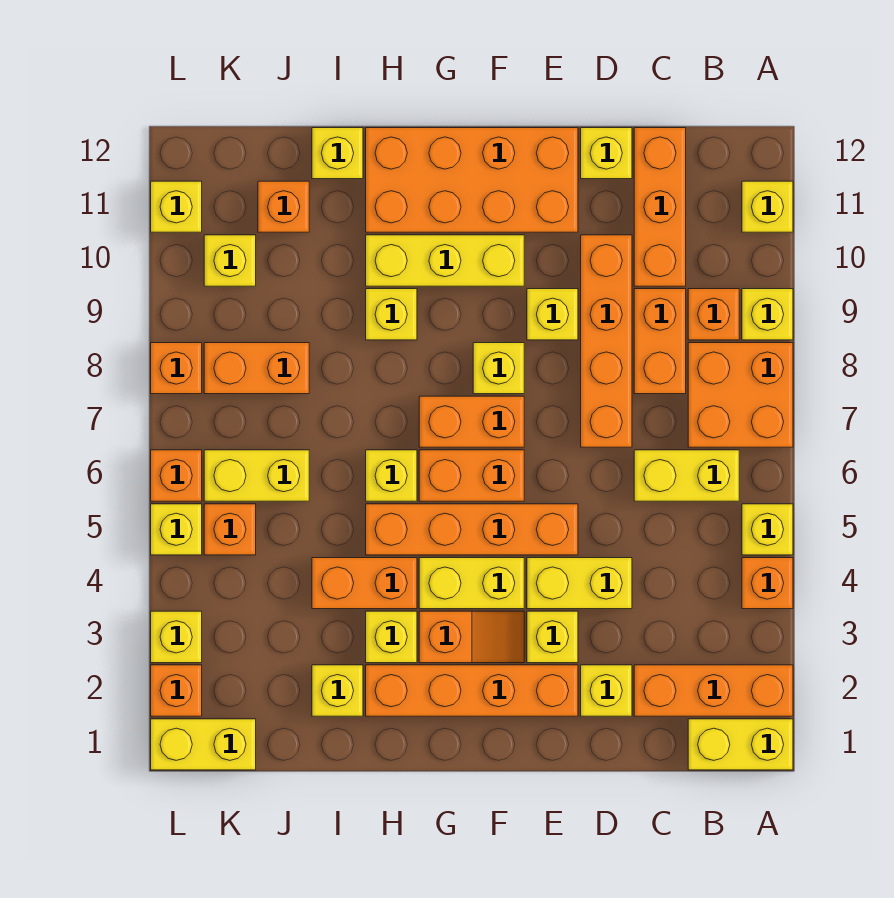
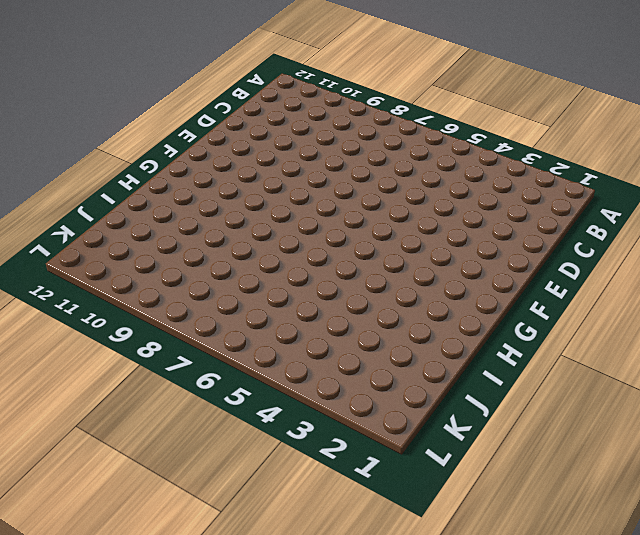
none -> yellow brick A1:B1 level 1
none -> orange brick A2:C2 level 1
none -> orange brick A4 level 1
none -> yellow brick A5 level 1

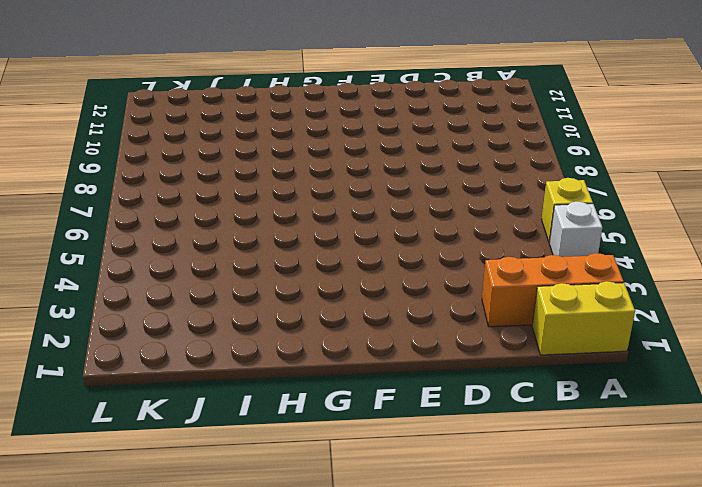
white brick A4 level 1 -> orange brick A4 level 1
none -> orange brick A7:B8 level 1
none -> yellow brick A9 level 1
none -> yellow brick A11 level 1
none -> yellow brick B6:C6 level 1

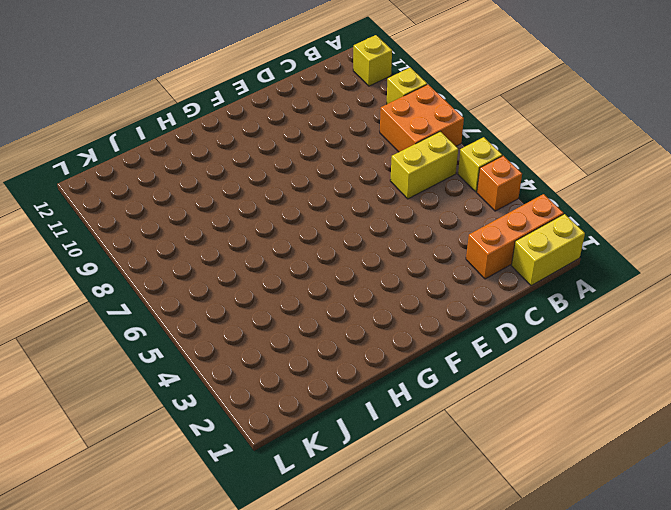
none -> orange brick B9 level 1
none -> orange brick C8:C9 level 1
none -> orange brick C10:C12 level 1
none -> yellow brick D2 level 1

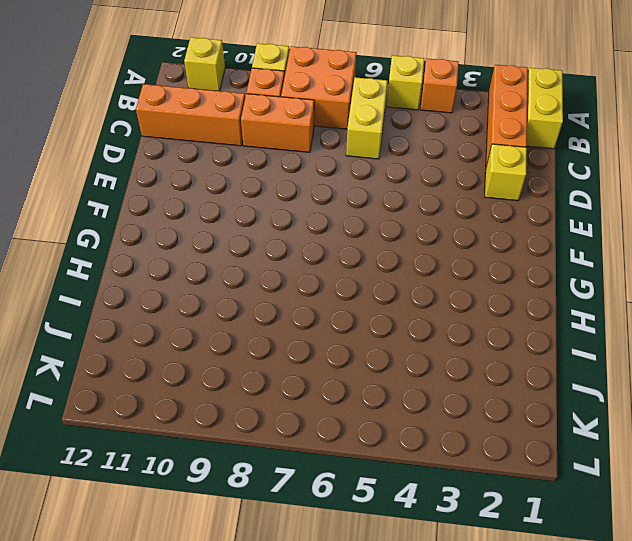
none -> yellow brick D4:E4 level 1
none -> orange brick D7:D10 level 1
none -> yellow brick D12 level 1
none -> orange brick E2:H2 level 1

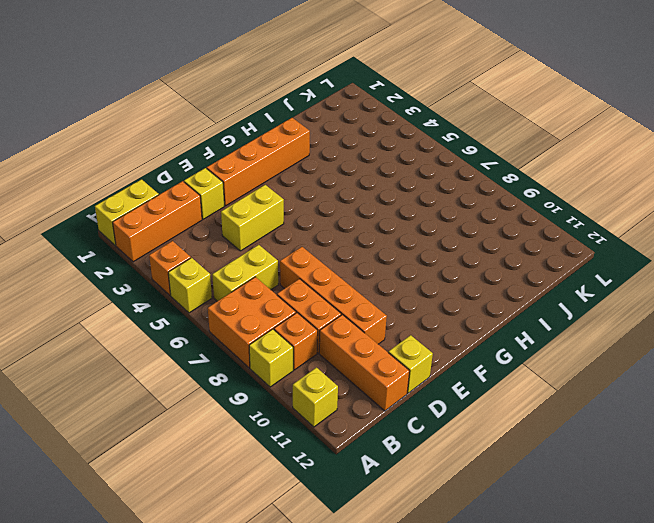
none -> yellow brick E3 level 1
none -> orange brick E5:H5 level 1
none -> yellow brick E9 level 1
none -> orange brick E11:H12 level 1

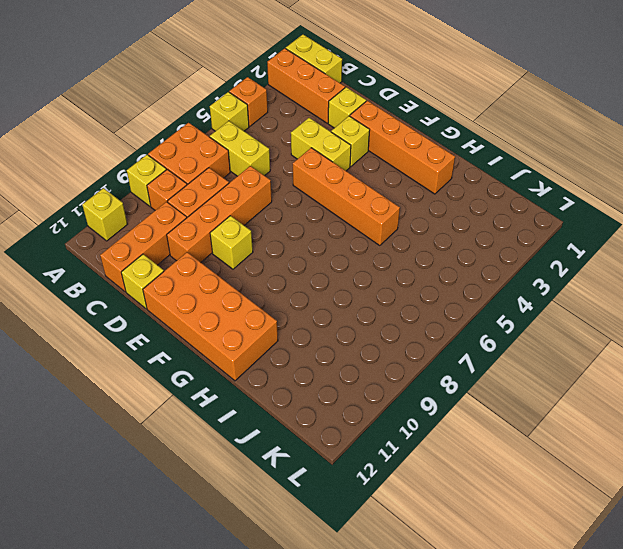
none -> orange slope F3:G3 level 1 top G
none -> yellow brick F4:G4 level 1
none -> orange brick F6:G6 level 1
none -> orange brick F7:G7 level 1

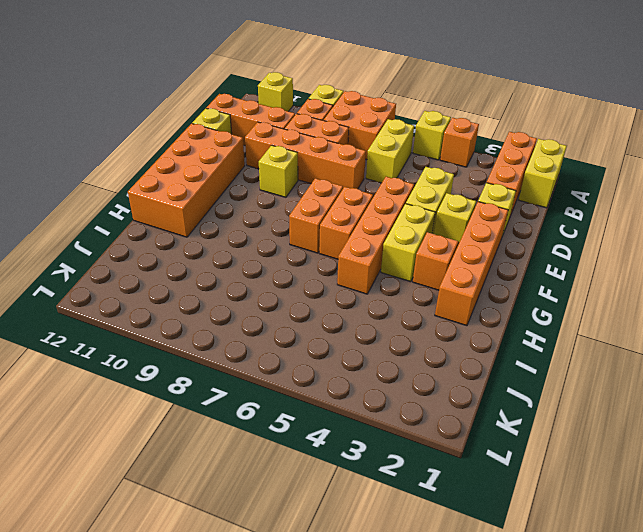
none -> yellow brick F8 level 1
none -> yellow brick F10:H10 level 1
none -> yellow brick H3 level 1
none -> orange brick H4:I4 level 1

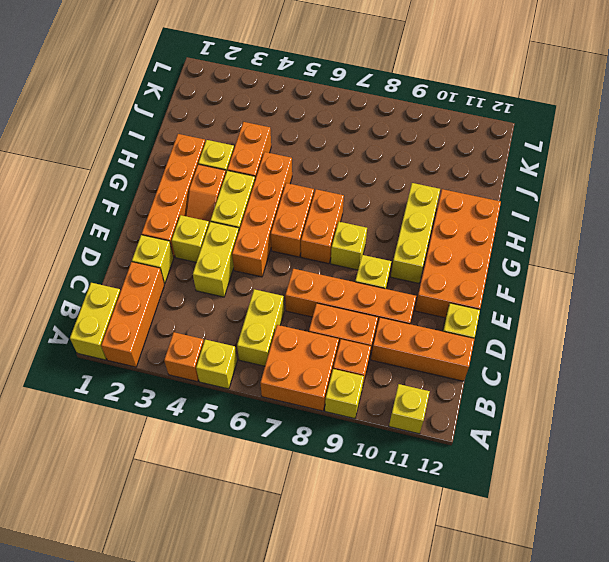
none -> yellow brick H6 level 1
none -> yellow brick H9 level 1
none -> yellow brick I2 level 1
none -> yellow brick I12 level 1

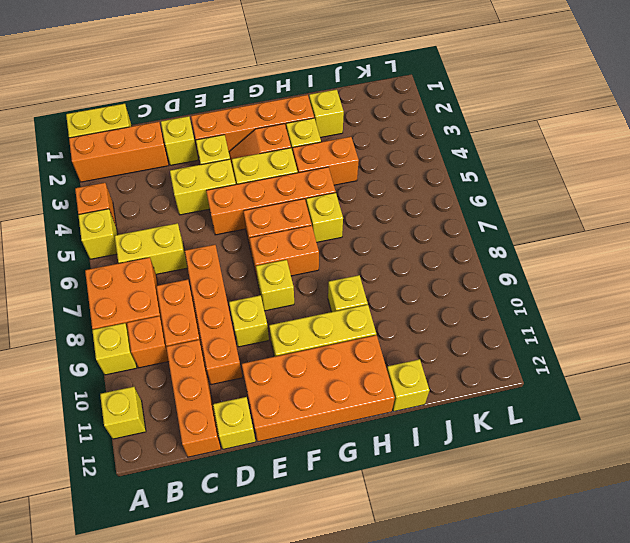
none -> yellow brick J6:K6 level 1
none -> orange brick J8:K8 level 1
none -> orange brick J11 level 1
none -> yellow brick K1:L1 level 1

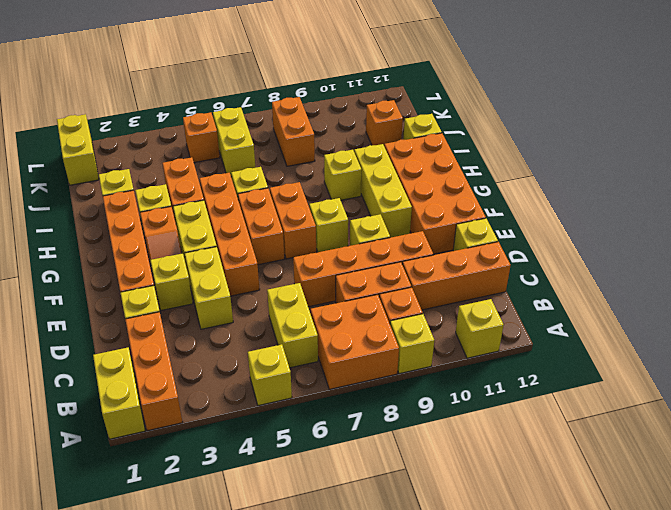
none -> orange brick A4 level 1
none -> yellow brick K10 level 1
none -> orange brick L2 level 1
none -> yellow brick L3 level 1

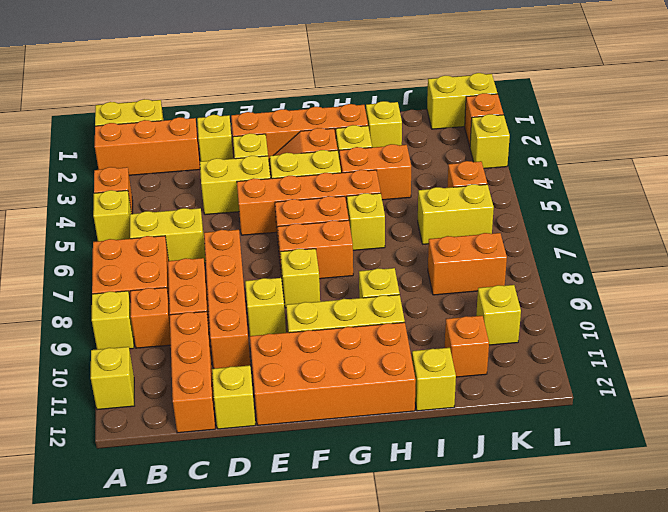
none -> yellow brick L5 level 1
none -> orange brick L6 level 1
none -> orange brick L8 level 1
none -> yellow brick L11 level 1

